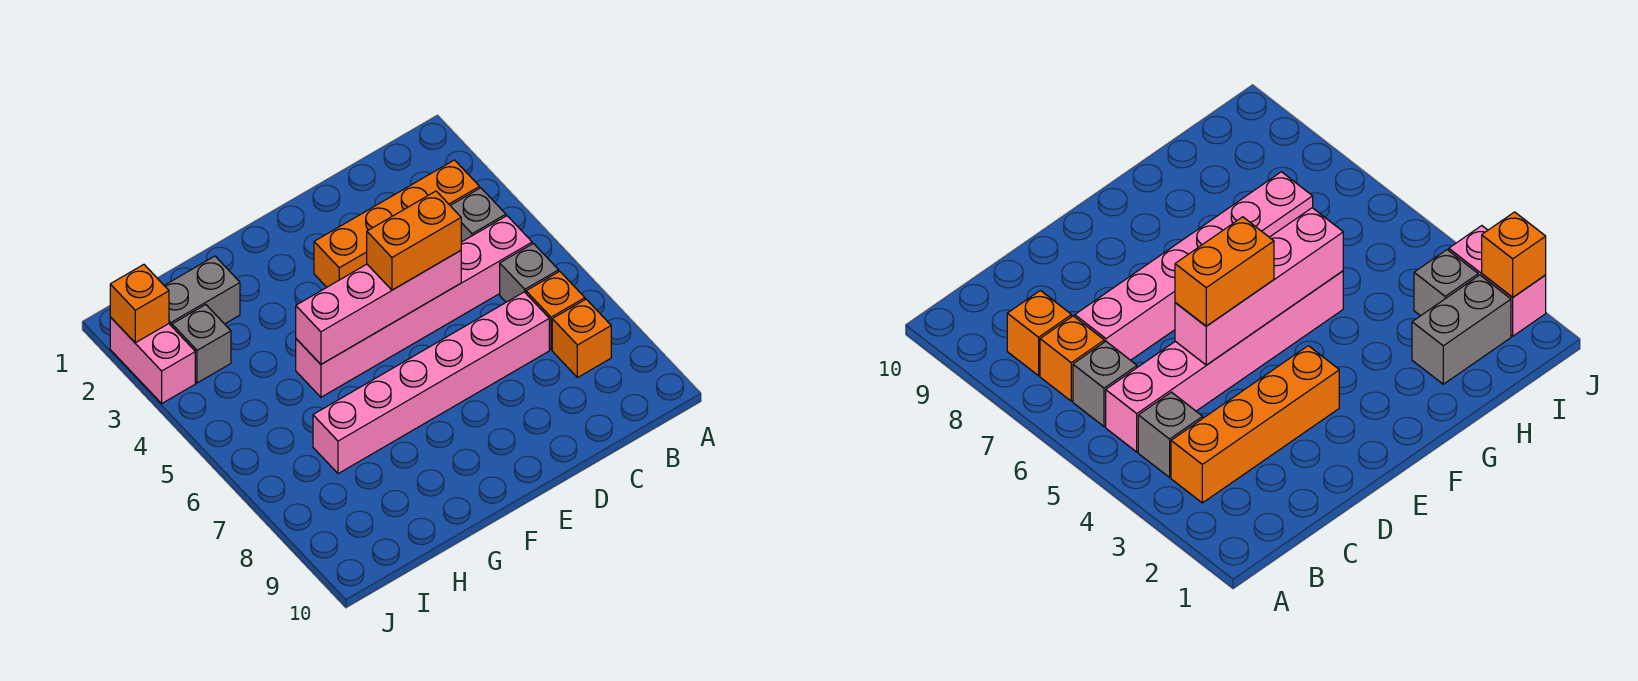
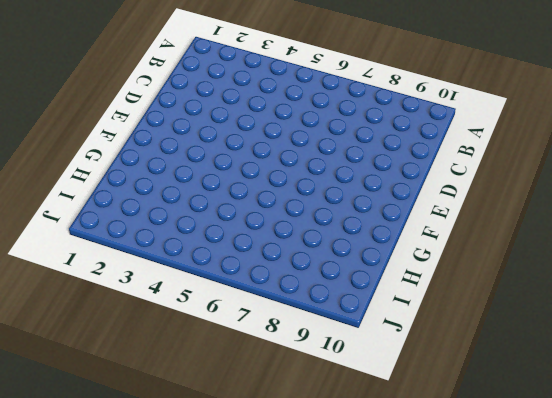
none -> orange brick B3:E3 level 1
none -> grey brick B4 level 1
none -> pink brick B5:G5 level 1

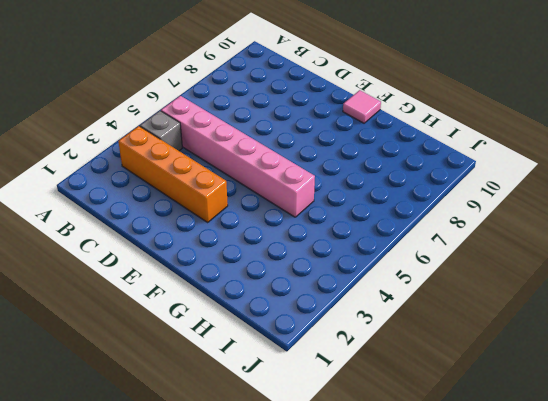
pink tile F10 level 1 -> none
none -> grey brick B6 level 1
none -> orange brick B7 level 1
none -> orange brick B8 level 1

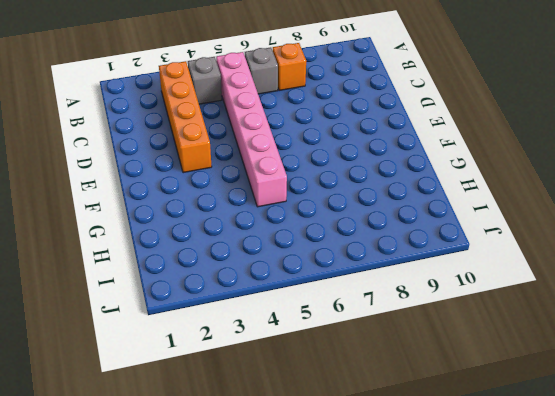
none -> orange brick B8 level 1
none -> pink brick C7:H7 level 1
none -> grey brick H2:I2 level 1

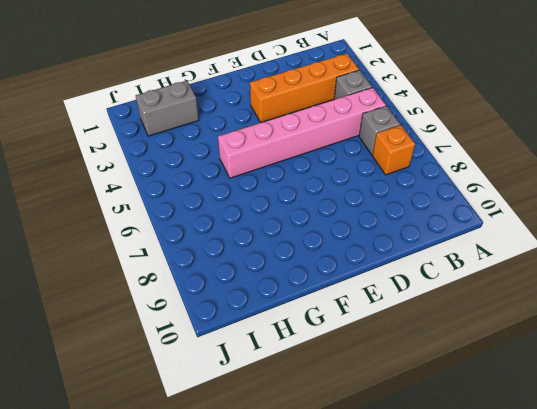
none -> orange brick B8 level 1
none -> pink brick C7:H7 level 1
none -> grey brick I3 level 1

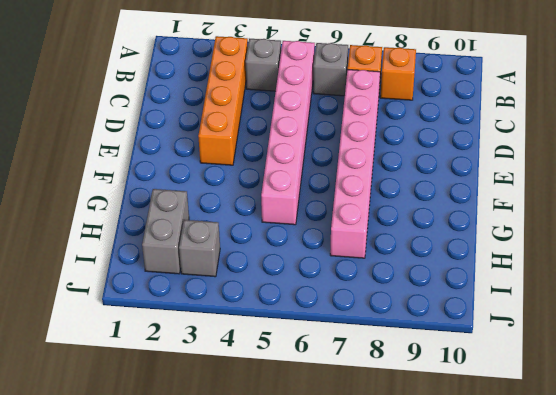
none -> pink brick J2:J3 level 1
none -> pink brick D5:G5 level 2
none -> orange brick J2 level 2

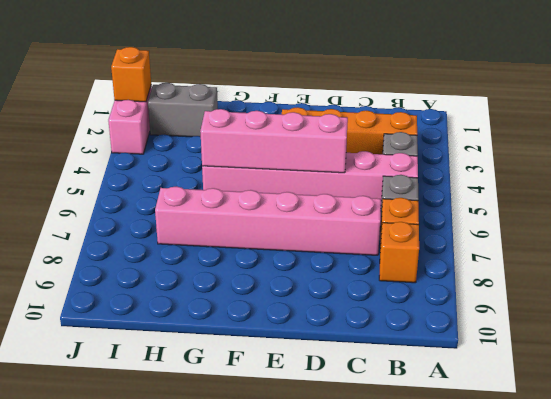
none -> grey brick I3 level 1
none -> orange brick D5:E5 level 3

